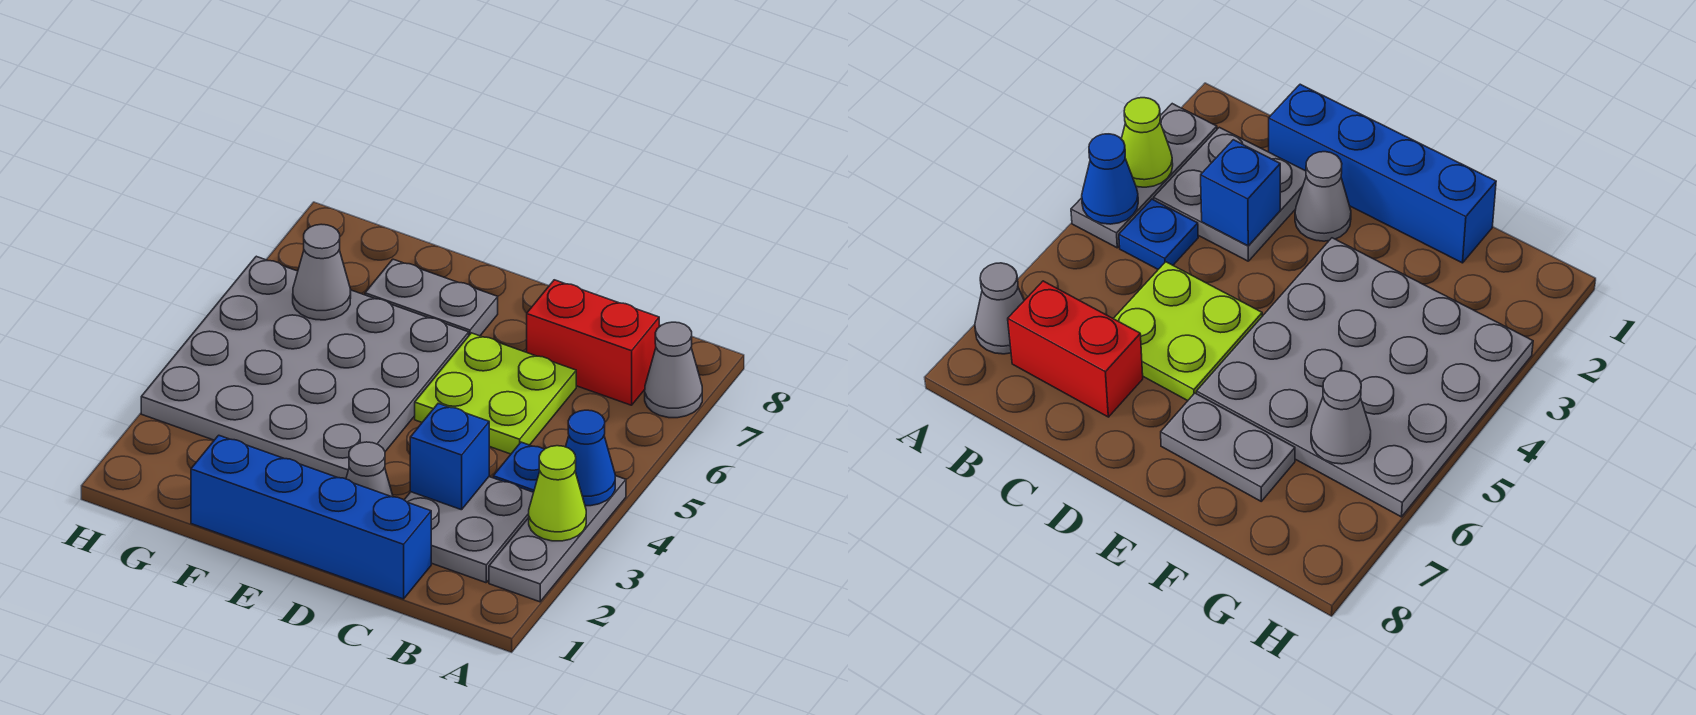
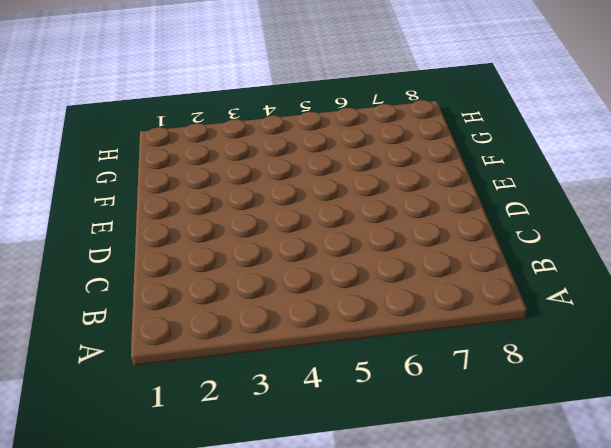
none -> grey plate A2:A4 level 1
none -> grey cone A7 level 1
none -> grey plate B2:C3 level 1

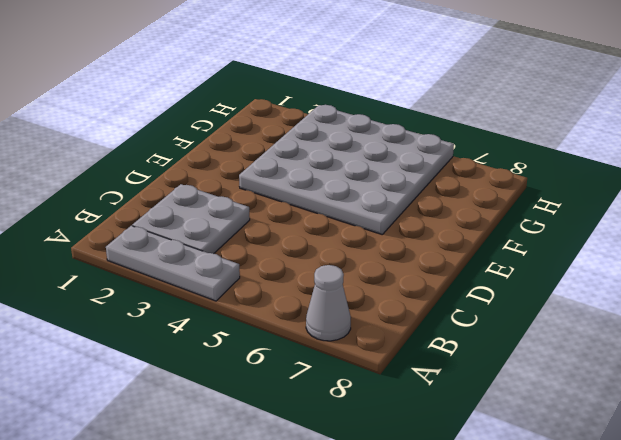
none -> blue plate B4 level 1
none -> red brick B7:C7 level 1
none -> blue brick C1:F1 level 1

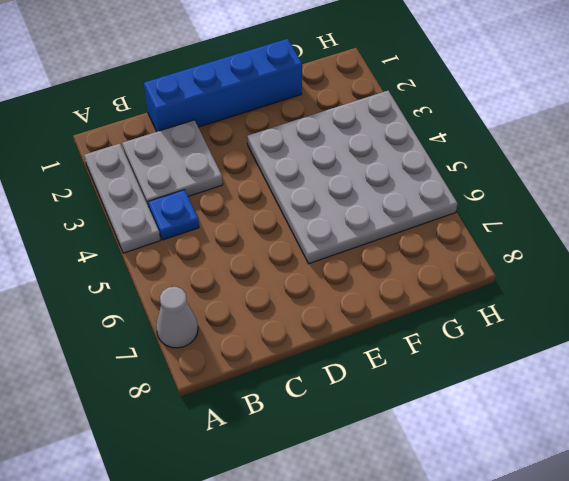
none -> red brick B7:C7 level 1
none -> lime plate C5:D6 level 1
none -> grey cone D2 level 1

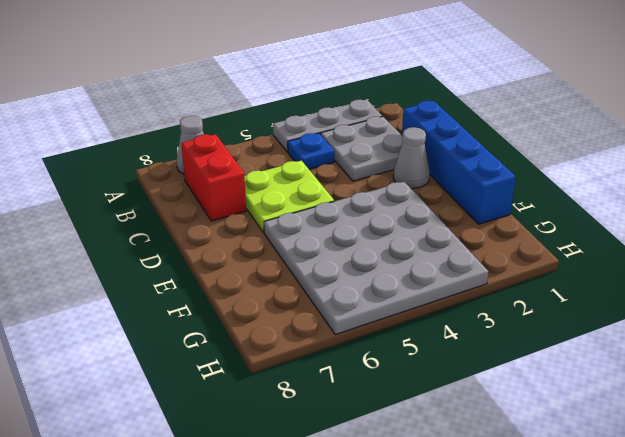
none -> grey plate E7:F7 level 1
none -> lime cone A3 level 2
none -> blue cone A4 level 2

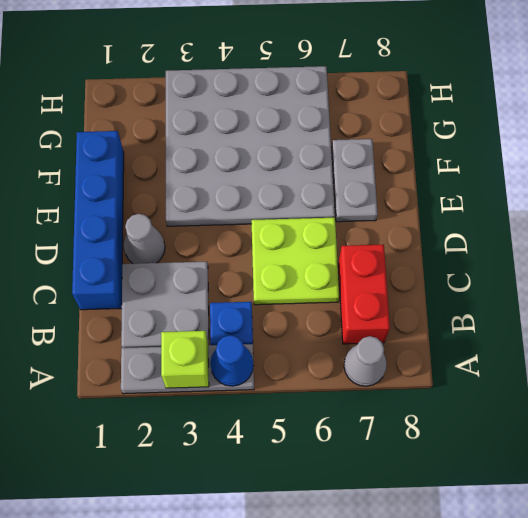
lime brick A3 level 2 -> lime cone A3 level 2
none -> blue brick C3 level 2
none -> grey cone G6 level 2

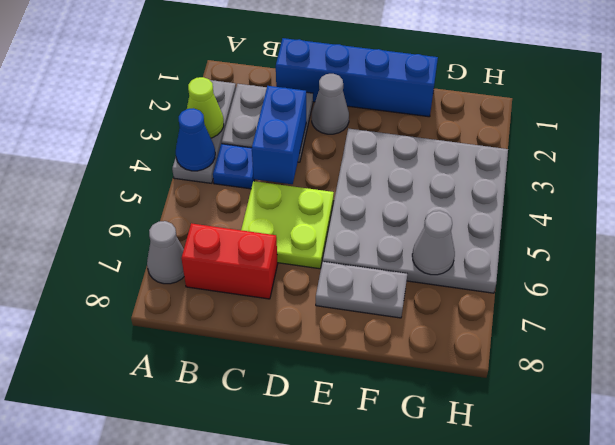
blue brick C3:C4 level 2 -> blue brick C3 level 2

